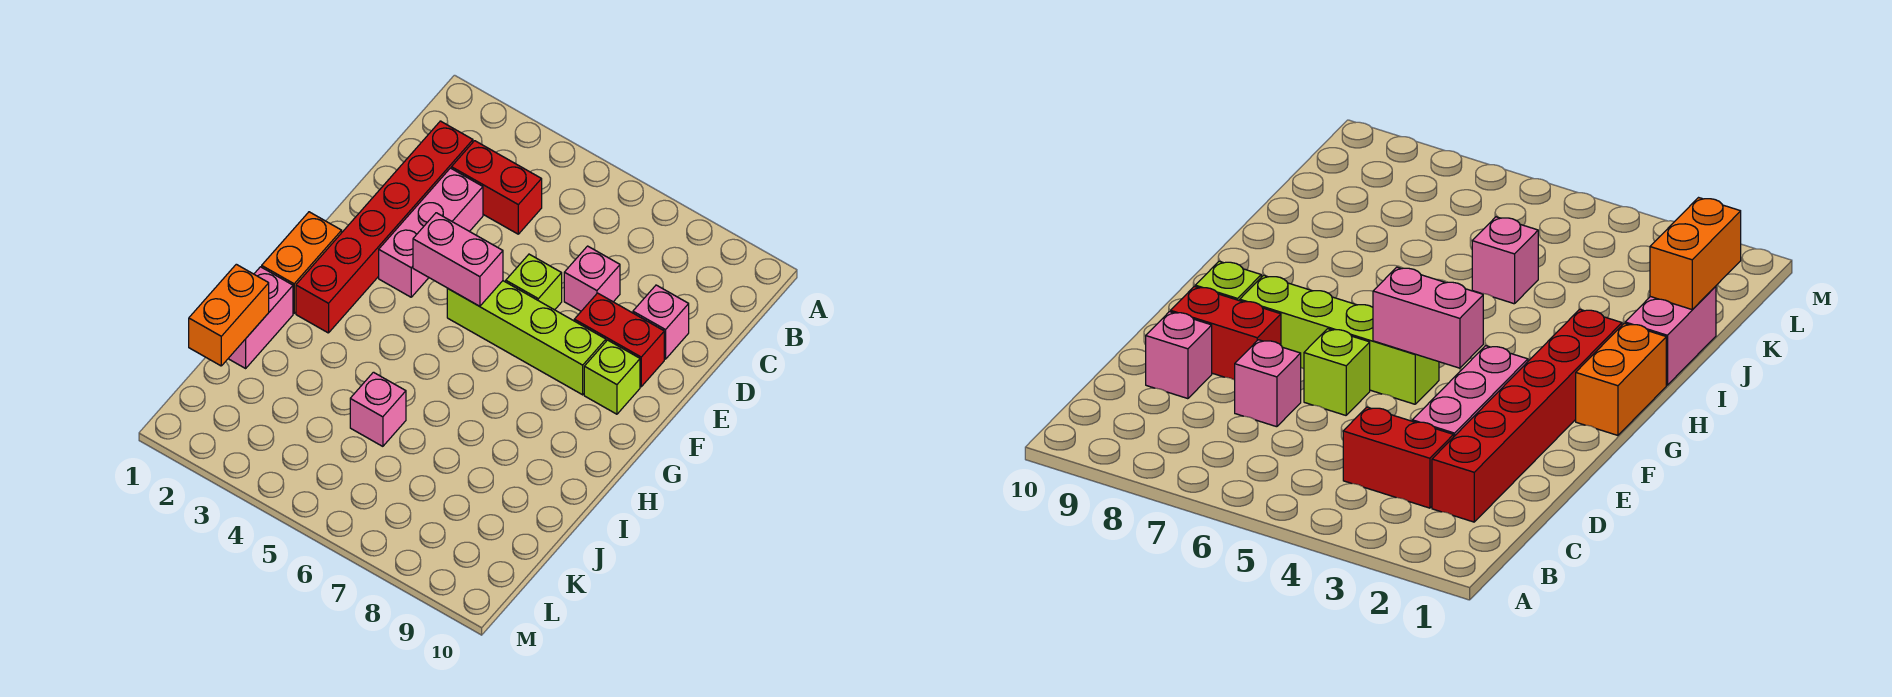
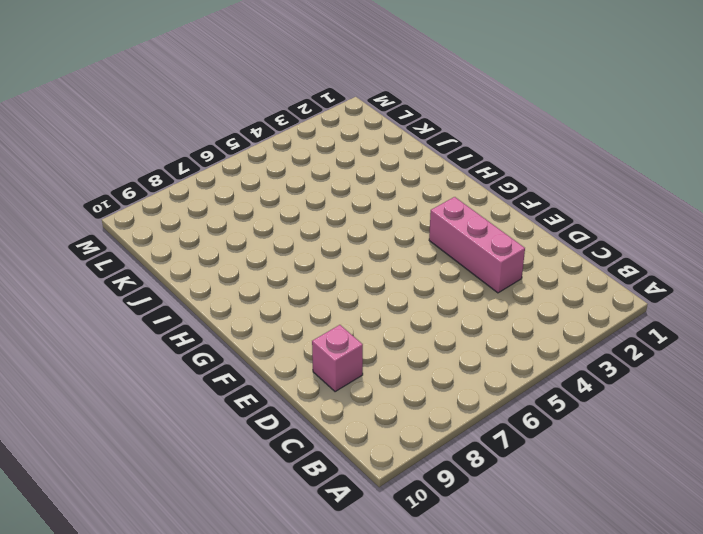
none -> red brick C2:H2 level 1
none -> red brick C3:C4 level 1
none -> pink brick D7 level 1

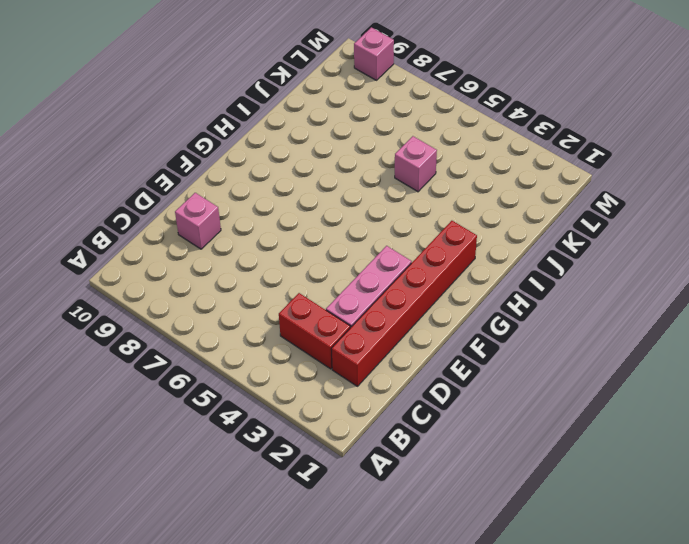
pink brick M9 level 1 -> pink brick D7 level 1
none -> lime brick E6 level 1
none -> red brick E8:E9 level 1
none -> lime brick F5:F8 level 1

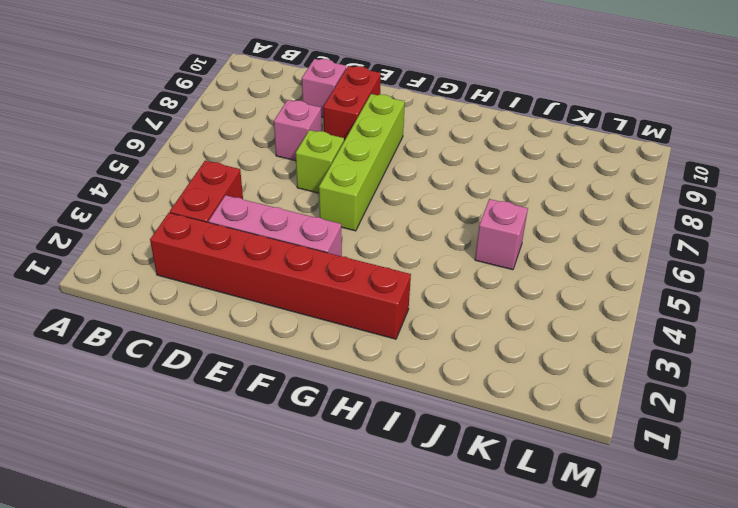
none -> lime brick F9 level 1
none -> orange brick G1:H1 level 1
none -> pink brick I1:J1 level 1

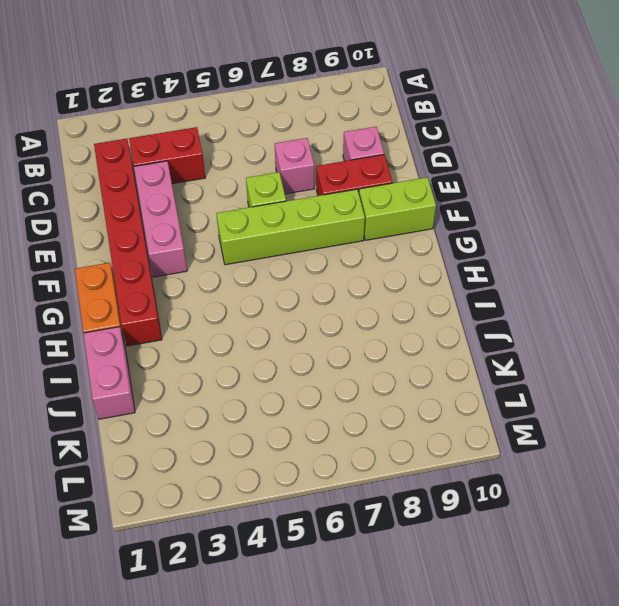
lime brick F9:F10 level 1 -> lime brick F9 level 1
none -> pink brick J5 level 1
none -> pink brick F4:F5 level 2
none -> orange brick J1:K1 level 2

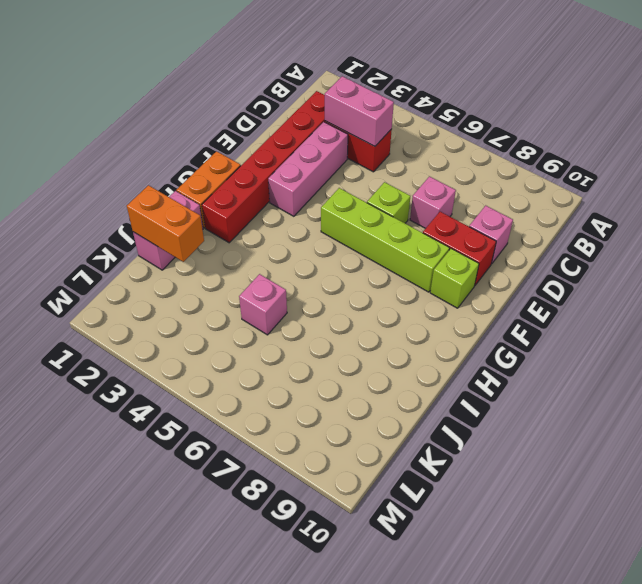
pink brick C3:C4 level 2 -> pink brick F4:F5 level 2
orange brick J1:J2 level 2 -> orange brick J1:K1 level 2

